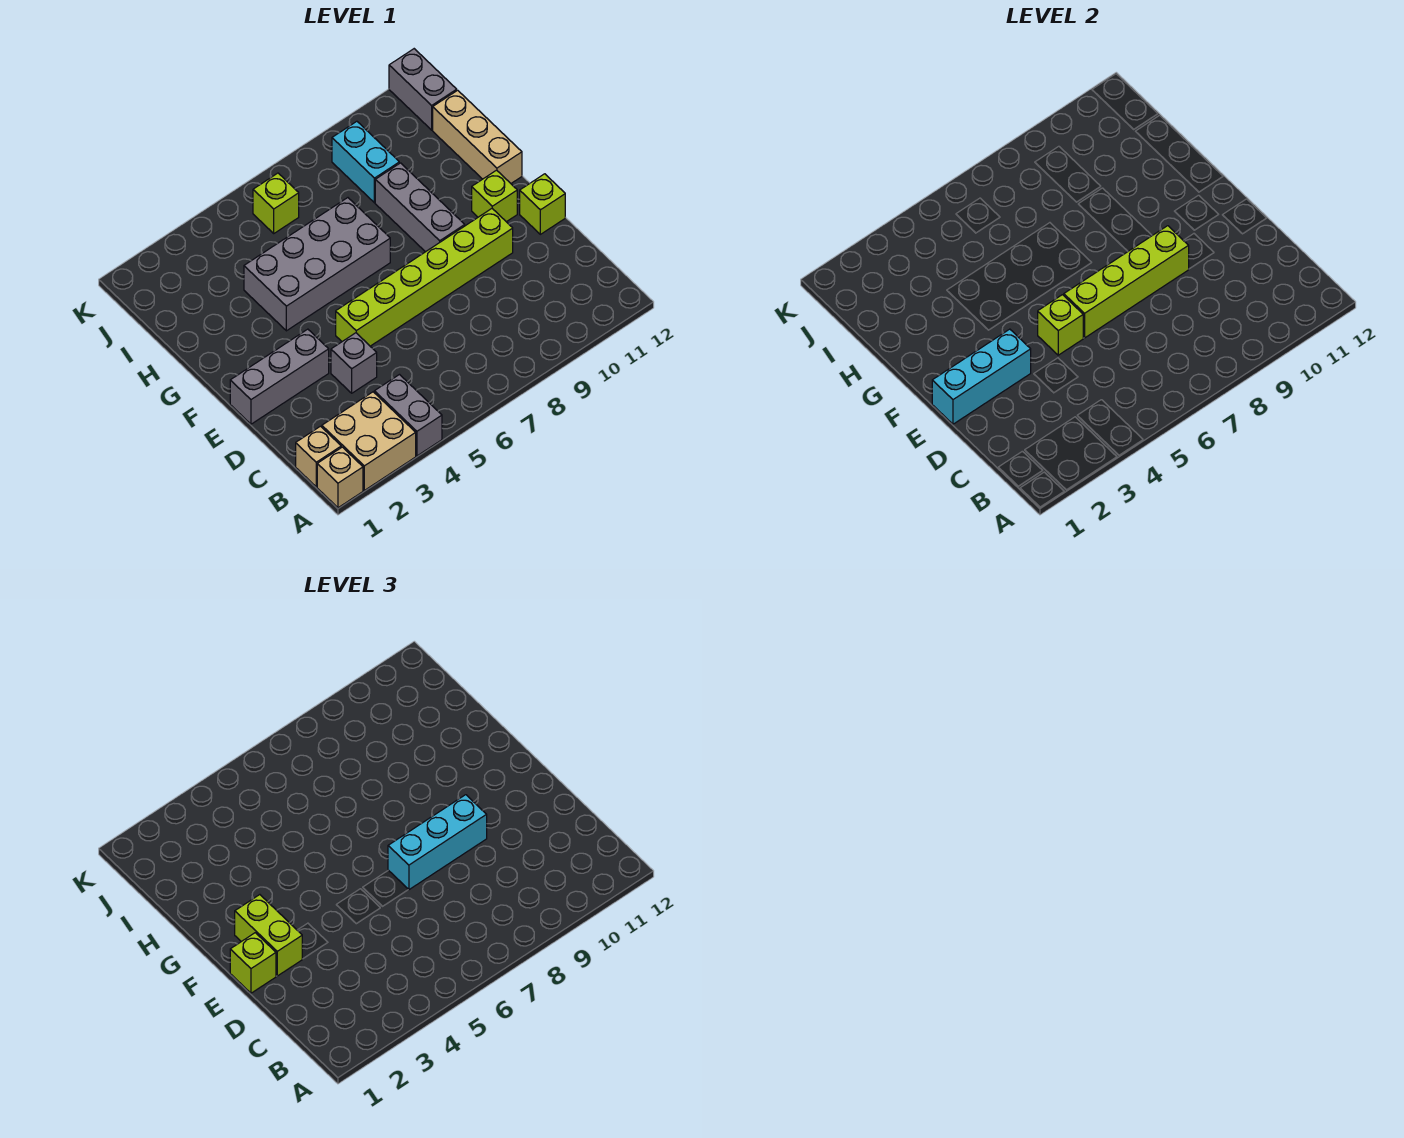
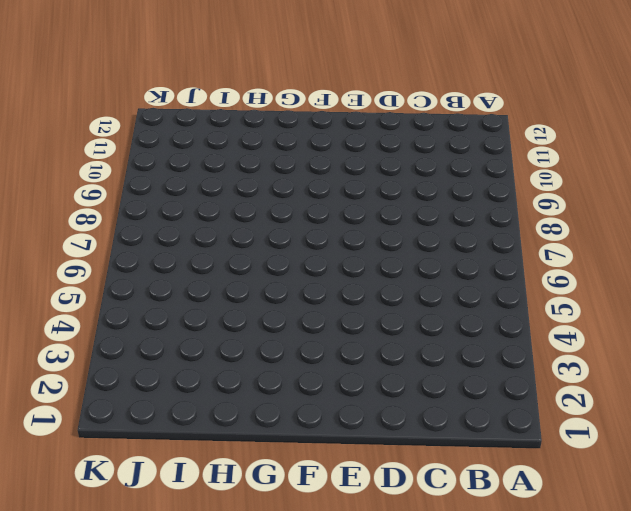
none -> tan brick A1 level 1
none -> tan brick A2:B3 level 1
none -> grey brick A4:B4 level 1

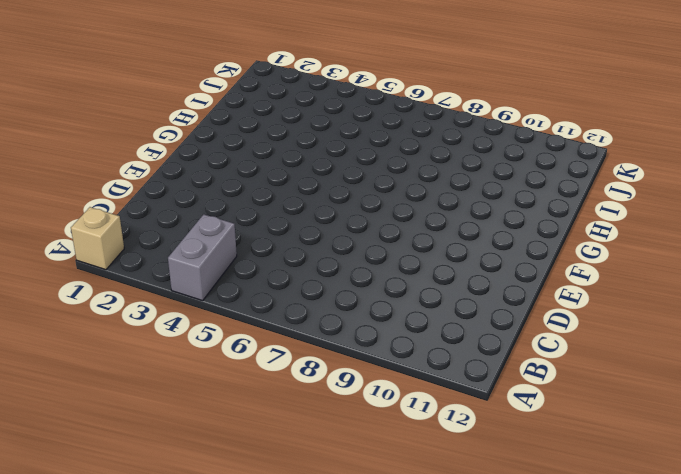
none -> tan brick A2:B3 level 1
none -> tan brick B1 level 1
none -> grey brick D4 level 1

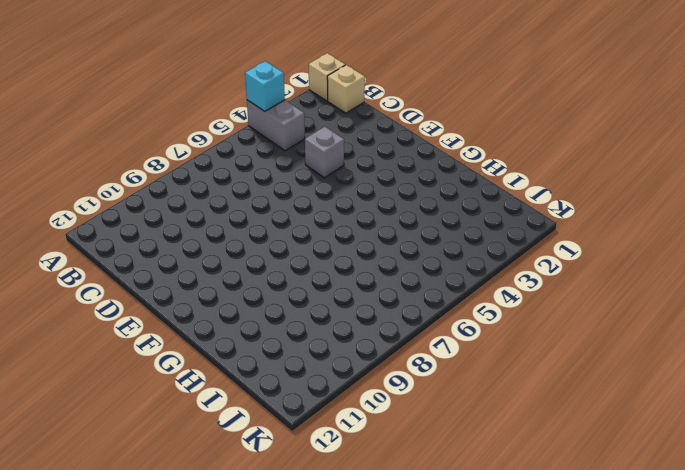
cyan brick A4 level 2 -> none
none -> tan brick A2:B3 level 1
none -> grey brick E1:E3 level 1
none -> lime brick E5:E10 level 1

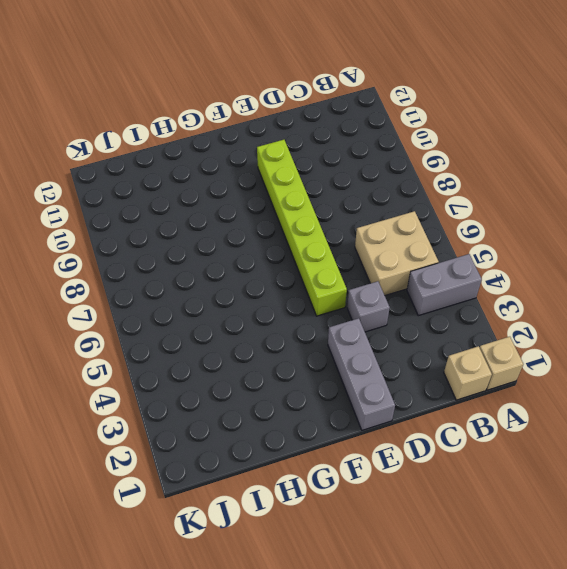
tan brick B5:C6 level 1 -> tan brick A2:B3 level 1
none -> lime brick E12 level 1
none -> grey brick F9:H9 level 1
none -> lime brick F11 level 1

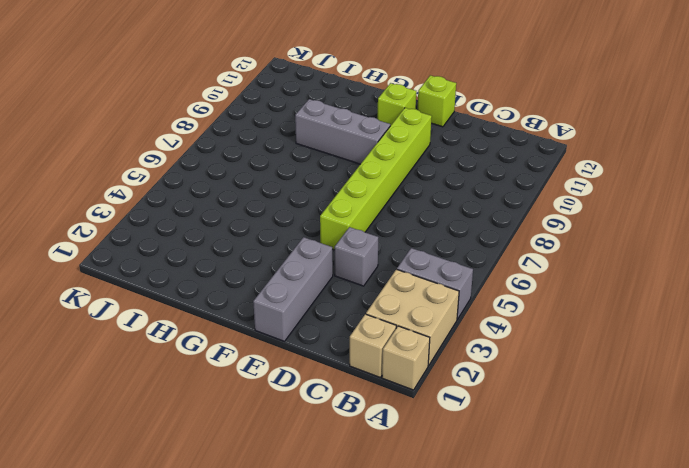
none -> grey brick G4:H7 level 1
none -> tan brick G12:I12 level 1
none -> cyan brick I9:J9 level 1

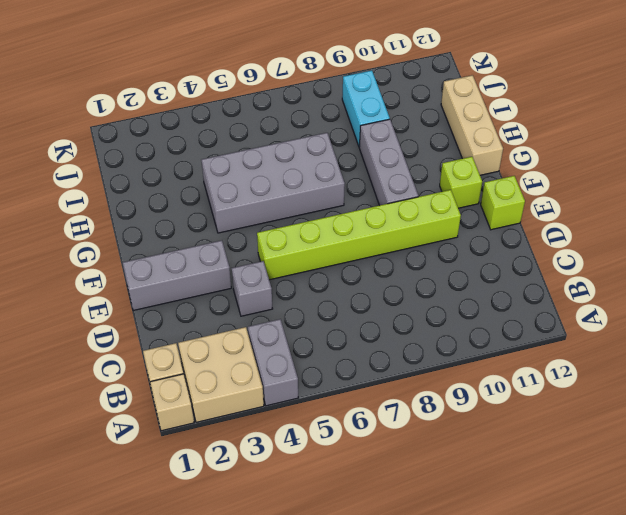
none -> lime brick J6 level 1
none -> grey brick J12:K12 level 1
none -> cyan brick E1:E3 level 2

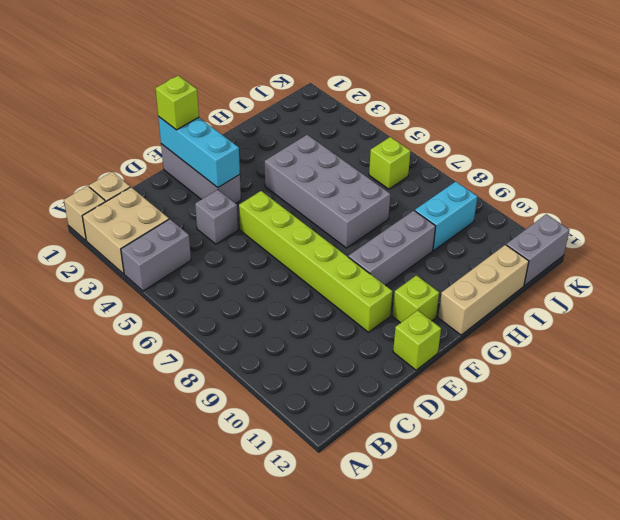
none -> lime brick E5 level 2
none -> lime brick E6:E9 level 2
none -> lime brick E2:F2 level 3

